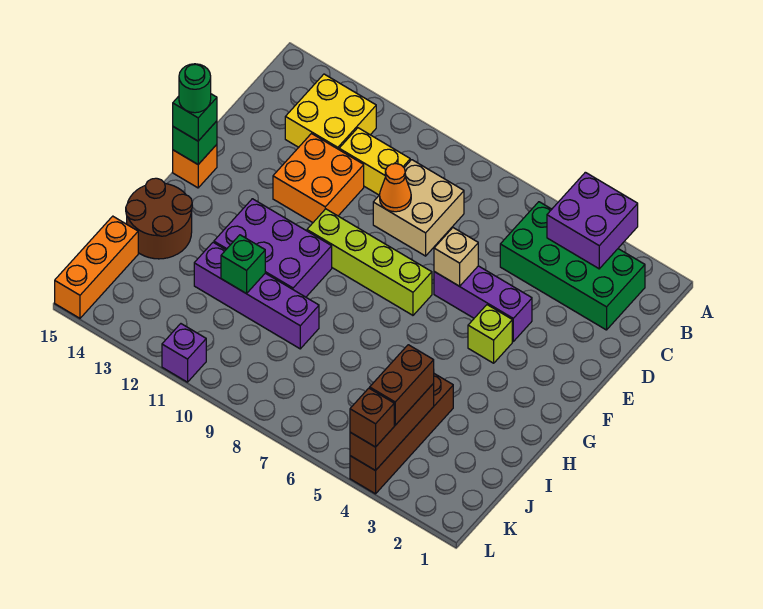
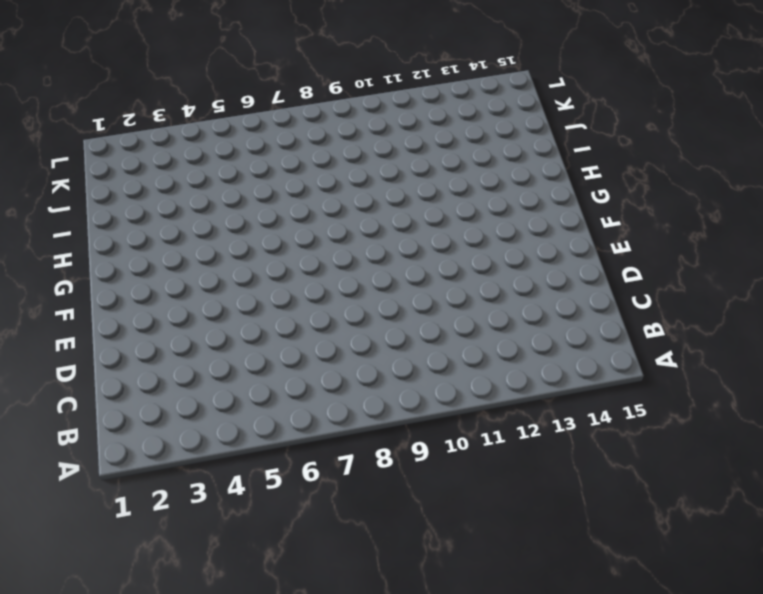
none -> green brick B2:C5 level 1
none -> yellow brick B12:C13 level 1
none -> tan brick C8:D9 level 1

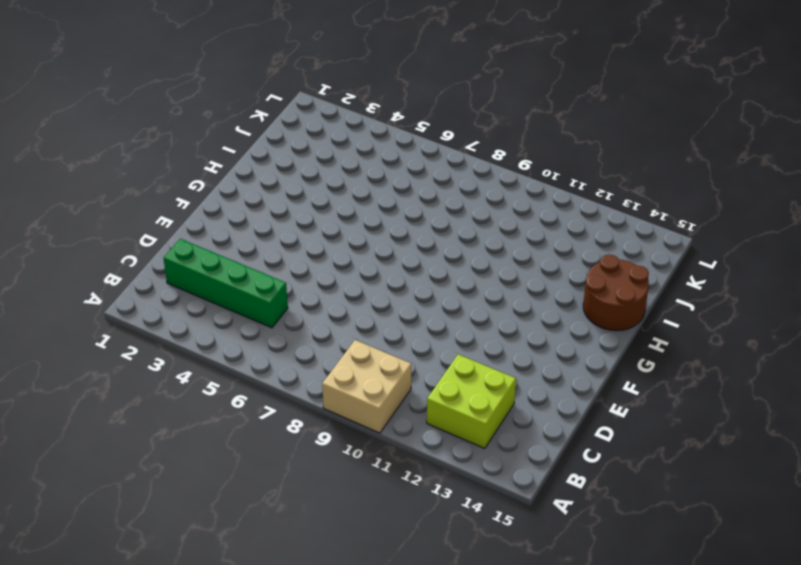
tan brick A9:B10 level 1 -> tan brick C8:D9 level 1
lime brick B12:C13 level 1 -> yellow brick B12:C13 level 1
green brick C2:C5 level 1 -> green brick B2:C5 level 1
none -> yellow brick C10:C11 level 1
none -> orange brick D11:E12 level 1
none -> purple brick E4:E6 level 1

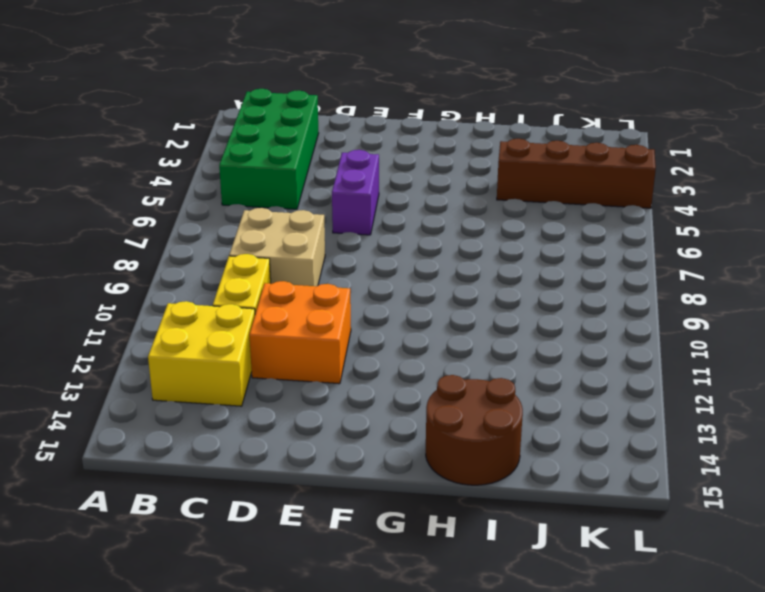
purple brick E5:E6 level 1 -> purple brick E4:E6 level 1
none -> lime brick F4 level 1
none -> lime brick F7:F10 level 1
none -> orange brick F15 level 1

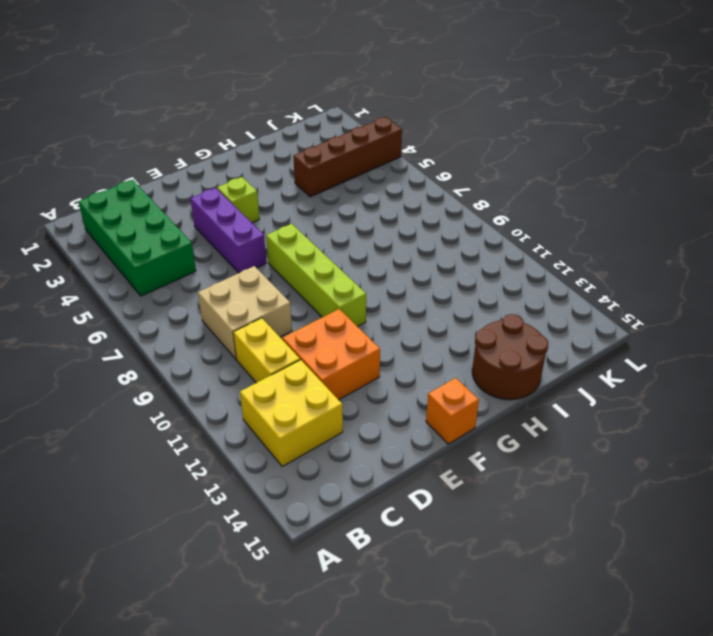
none -> purple brick G10:H12 level 1
none -> purple brick I9:I12 level 1
none -> orange brick J15:L15 level 1

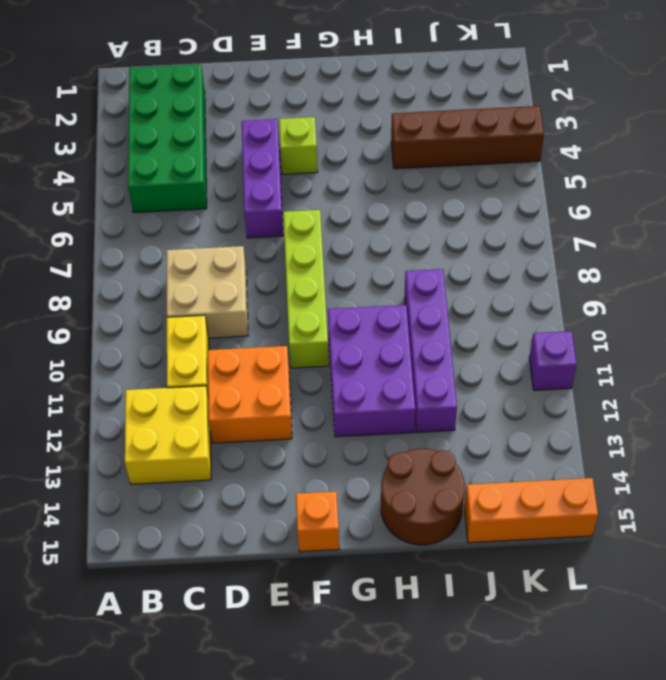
none -> purple brick A3:B4 level 2
none -> orange cone D9 level 2
none -> tan brick E6 level 2

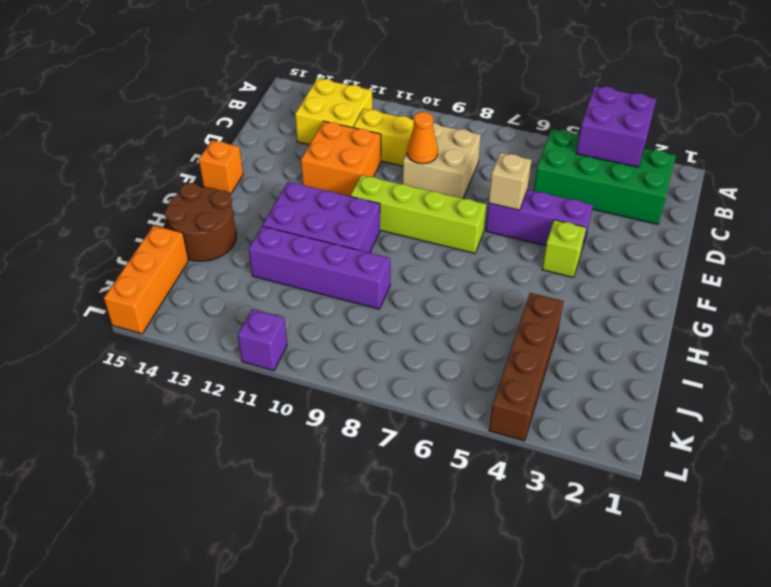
none -> green brick F15 level 2
none -> green brick I11 level 2
none -> brown brick J4:L4 level 2

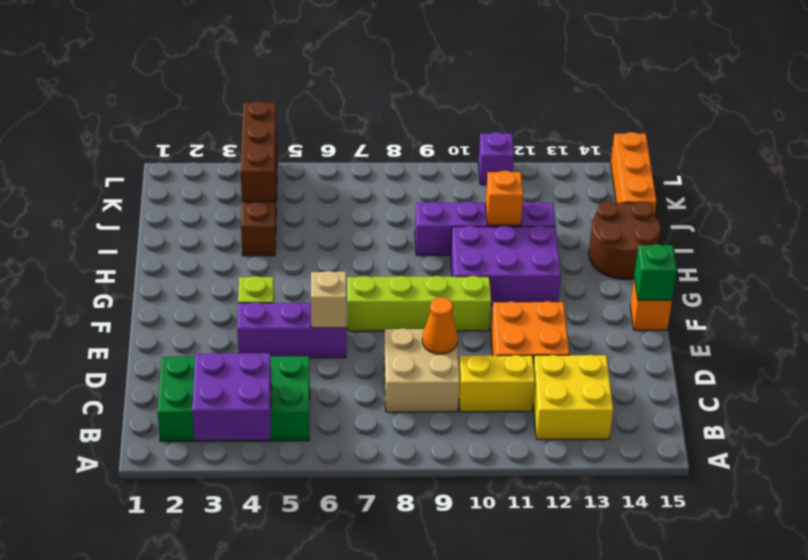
orange brick I11 level 2 -> green brick I11 level 2
none -> green brick F15 level 3
none -> brown brick J4:K4 level 3
none -> brown brick L4 level 3

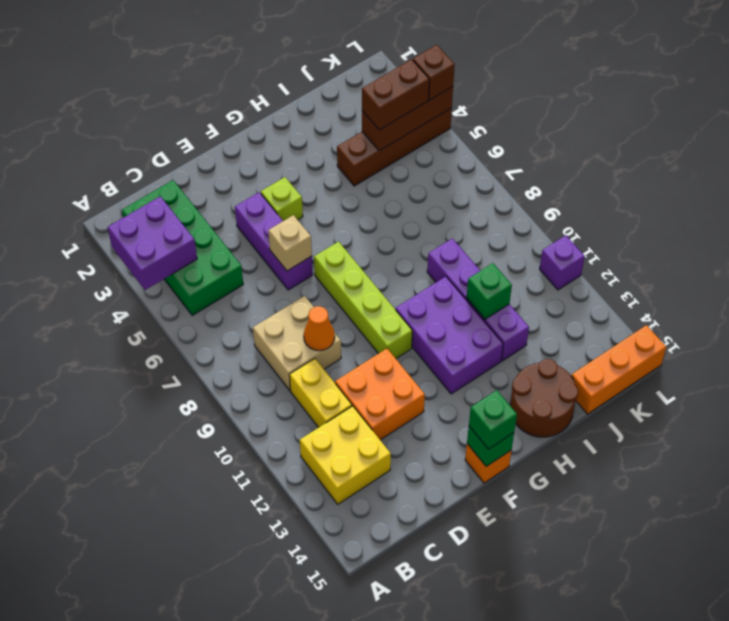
none -> green round brick F15 level 4

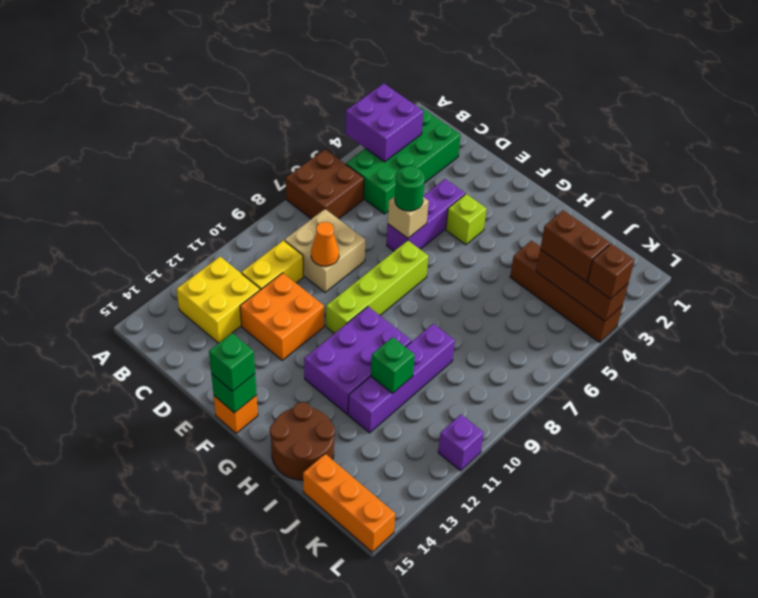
brown brick A6:B7 level 1 -> none
green round brick E6 level 3 -> green round brick F15 level 4

